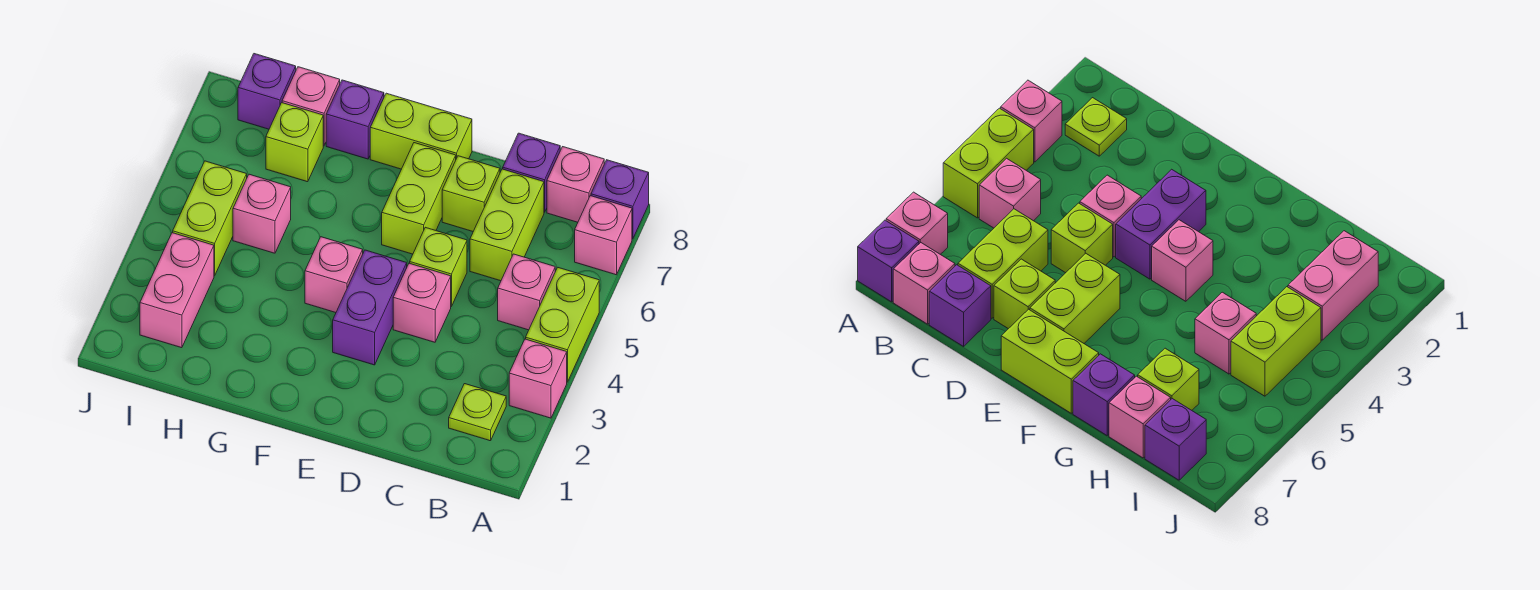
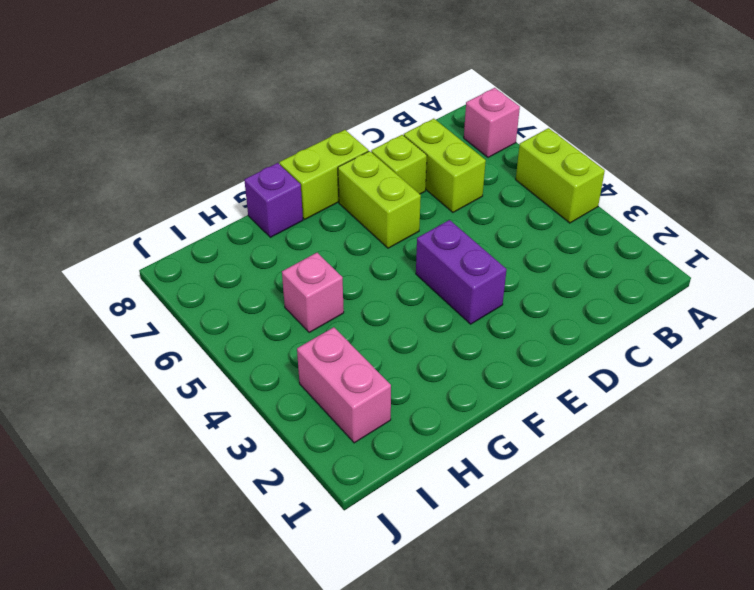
none -> pink brick A3 level 1
none -> purple brick A8 level 1
none -> lime plate B2 level 1

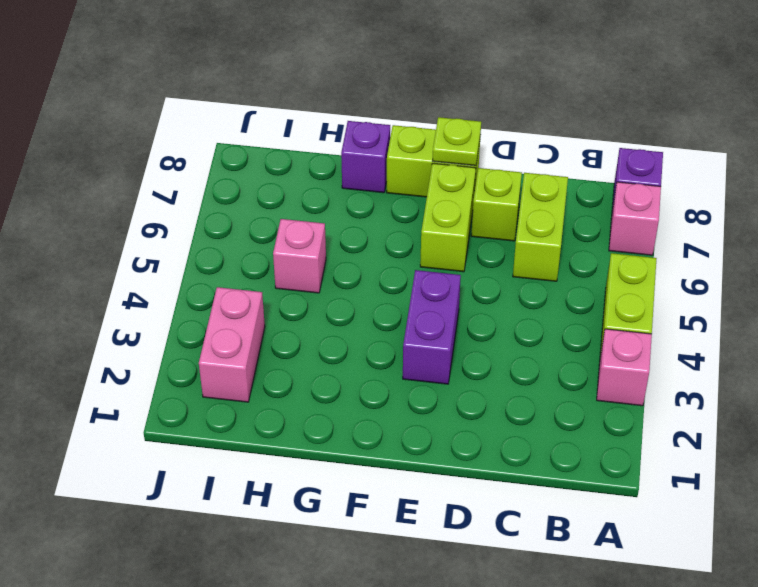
lime plate E8 level 2 -> lime plate B2 level 1
none -> pink brick B5 level 1
none -> pink brick B8 level 1
none -> purple brick C8 level 1

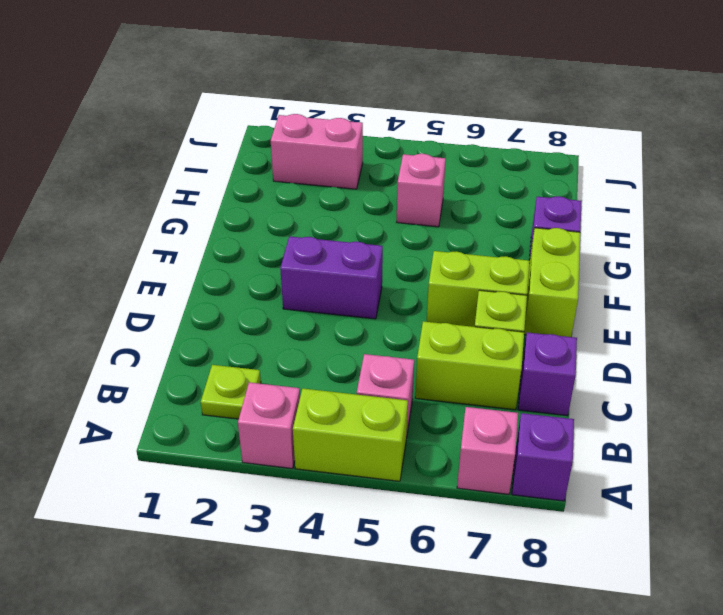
none -> pink brick B8 level 1
none -> pink brick D4 level 1
none -> lime brick D5 level 1

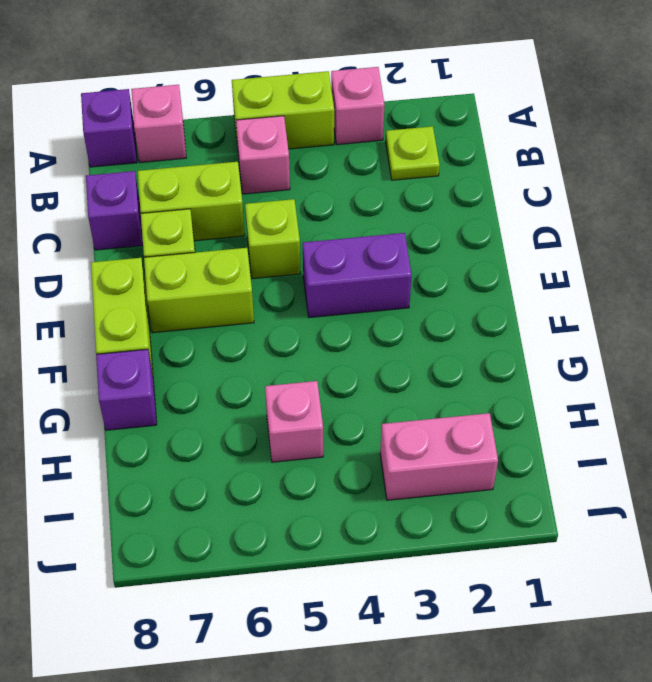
none -> pink brick B8 level 1
none -> pink brick D4 level 1
none -> pink brick F4 level 1

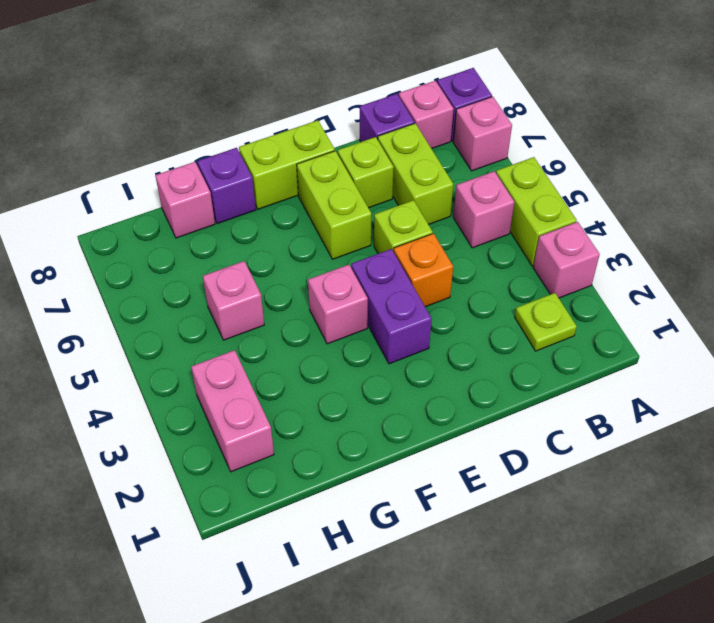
orange brick D4 level 1 -> pink brick D4 level 1
none -> lime brick H7 level 1
none -> lime brick I4:I5 level 1
none -> purple brick I8 level 1

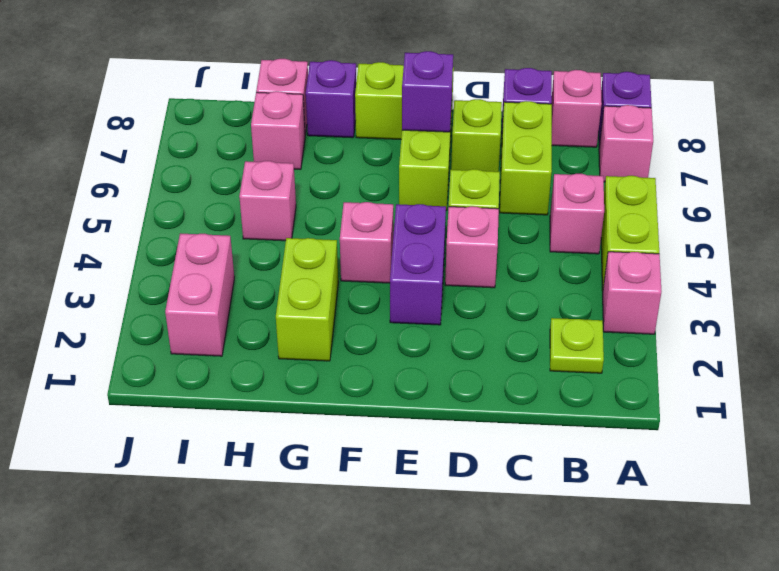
purple brick E7 level 2 -> purple brick I8 level 1
lime brick G2:G3 level 1 -> lime brick I4:I5 level 1
pink brick H7 level 1 -> lime brick H7 level 1

